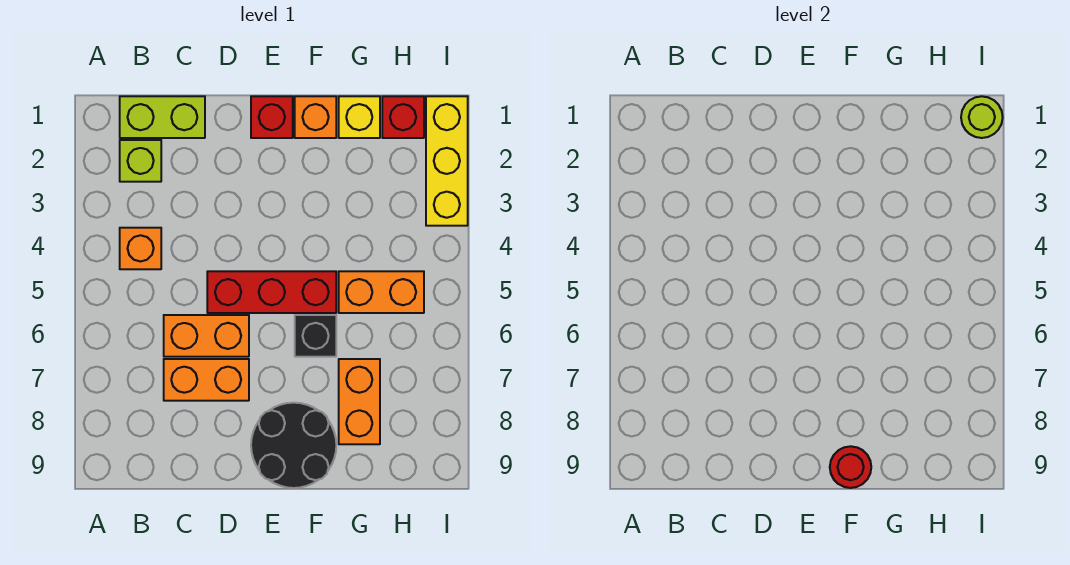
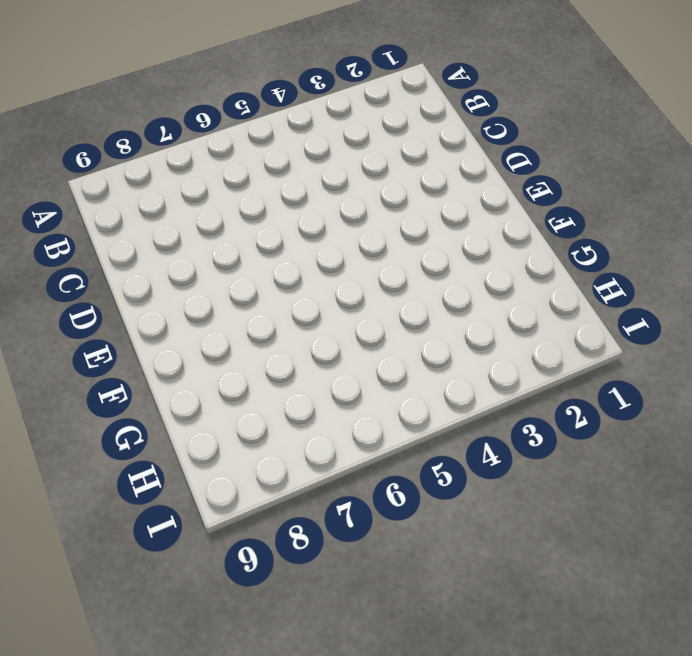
none -> lime brick B1:C1 level 1
none -> lime brick B2 level 1
none -> orange brick B4 level 1

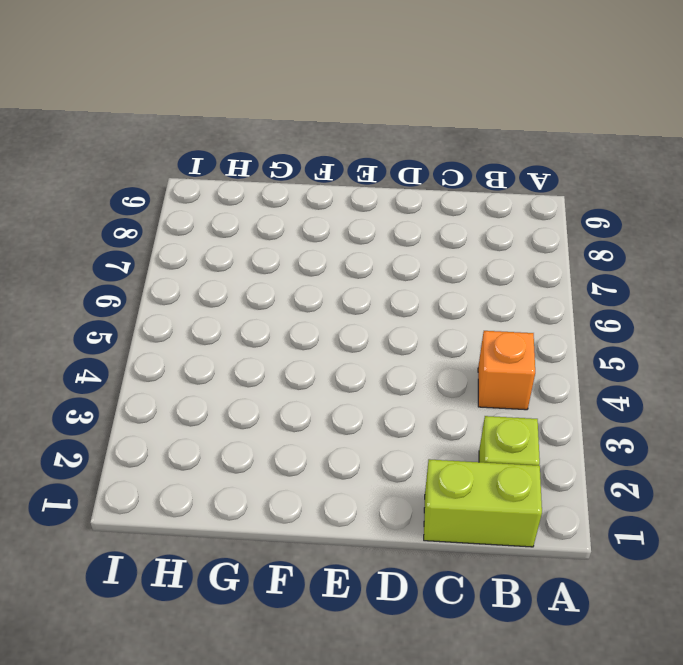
none -> orange brick C6:D6 level 1
none -> orange brick C7:D7 level 1
none -> red brick D5:F5 level 1

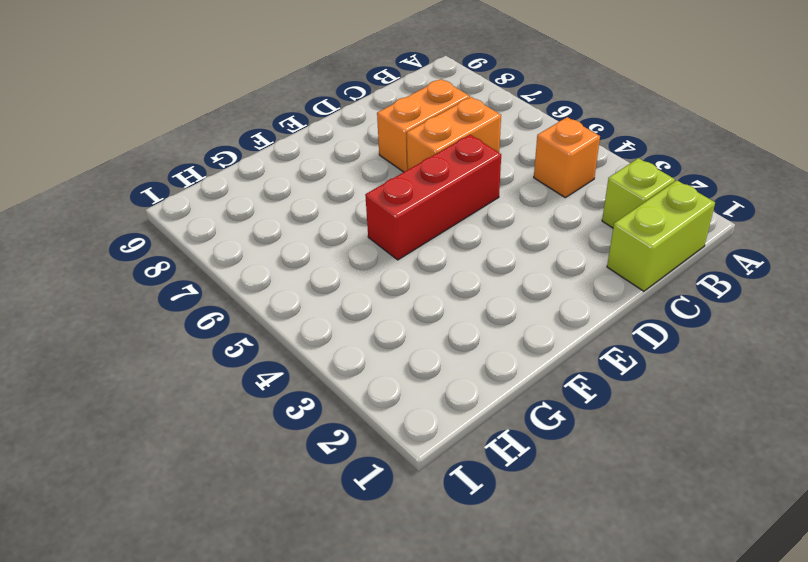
none -> red brick E1 level 1
none -> black round brick E8:F9 level 1
none -> orange brick F1 level 1

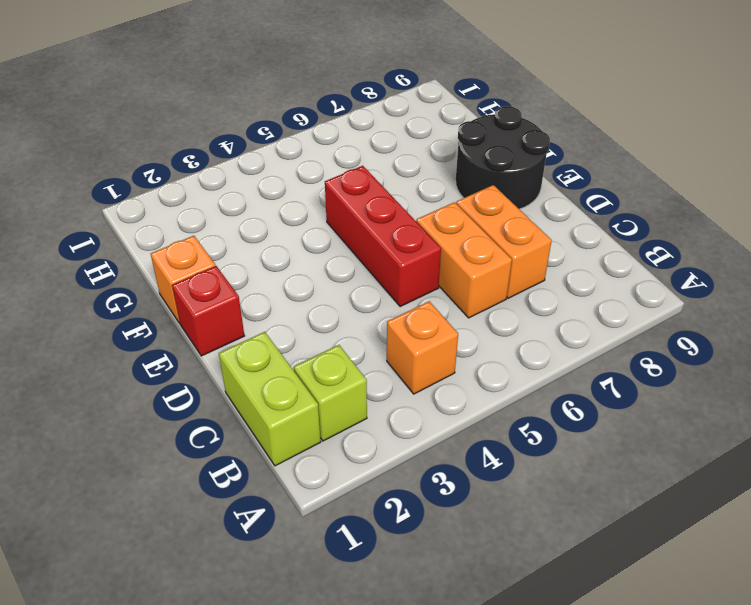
none -> black brick F6 level 1
none -> yellow brick G1 level 1
none -> orange brick G5:H5 level 1

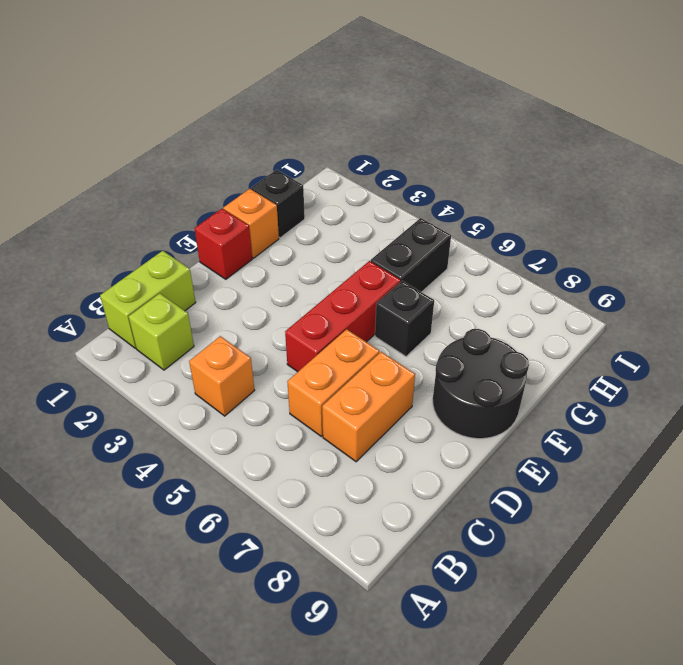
black brick G1 level 1 -> yellow brick G1 level 1
black brick G5:H5 level 1 -> orange brick G5:H5 level 1
none -> orange brick G7:G8 level 1
none -> red brick H1 level 1
none -> yellow brick I1:I3 level 1

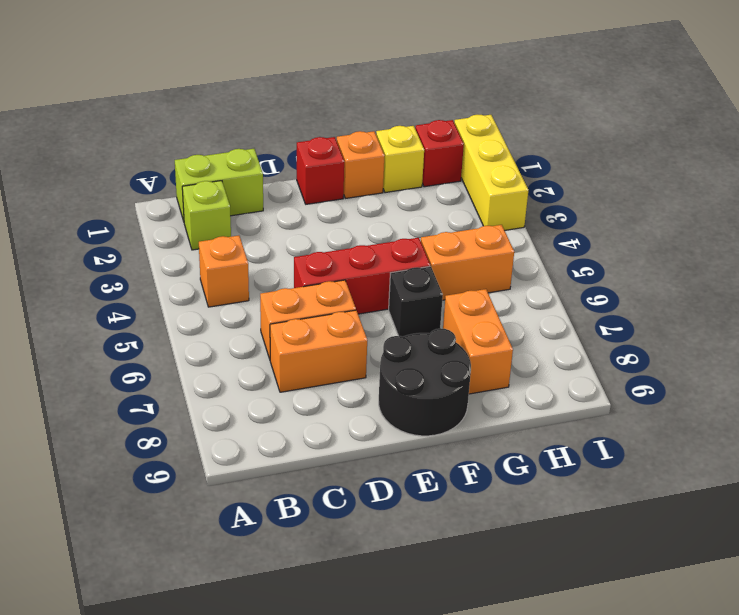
none -> red round brick F9 level 2
none -> lime round brick I1 level 2

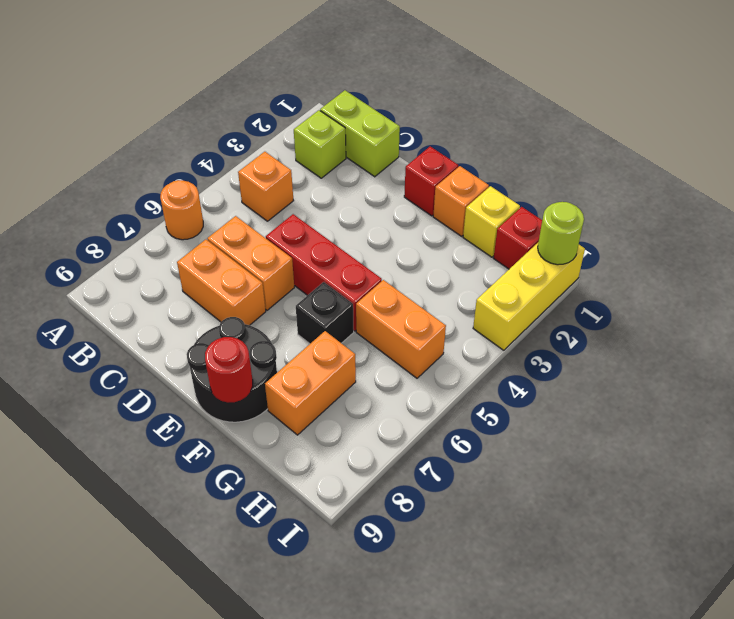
orange round brick A6 level 1 -> none

